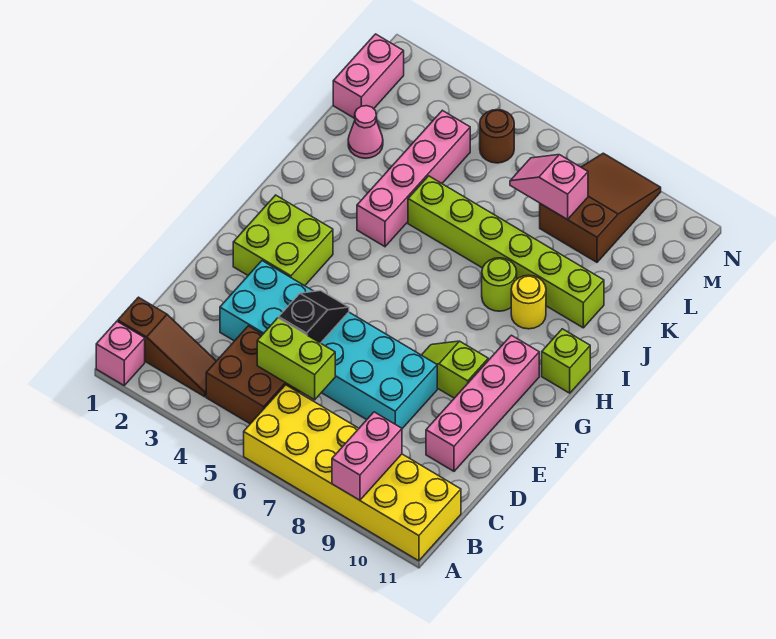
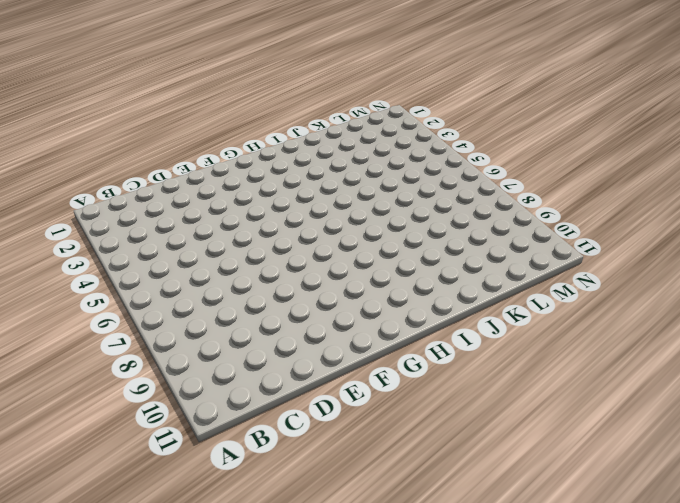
none -> pink brick A1 level 1
none -> yellow brick A6:B11 level 1
none -> brown slope B1:B3 level 1 top 1

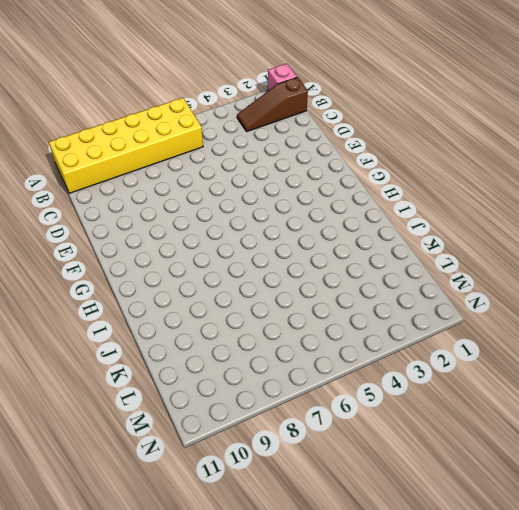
none -> brown brick B4:C5 level 1
none -> cyan brick D3:E8 level 1
none -> pink brick D10:G10 level 1

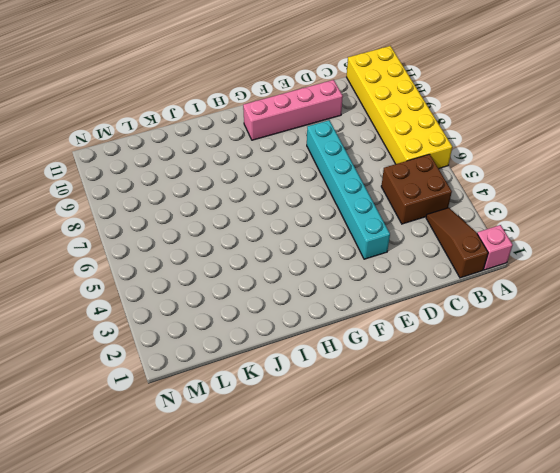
cyan brick E3:E8 level 1 -> cyan brick D3:E8 level 1
none -> lime brick F2:G3 level 1
none -> lime slope F8:F9 level 1 top 9
none -> lime brick H11 level 1

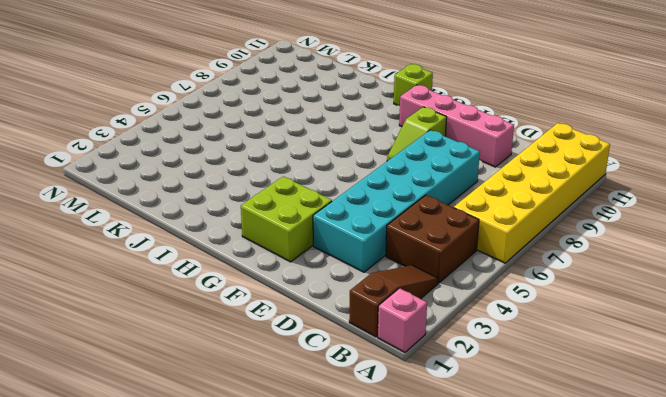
none -> pink brick I4:L4 level 1
none -> lime round brick I8 level 1
none -> yellow round brick I9 level 1

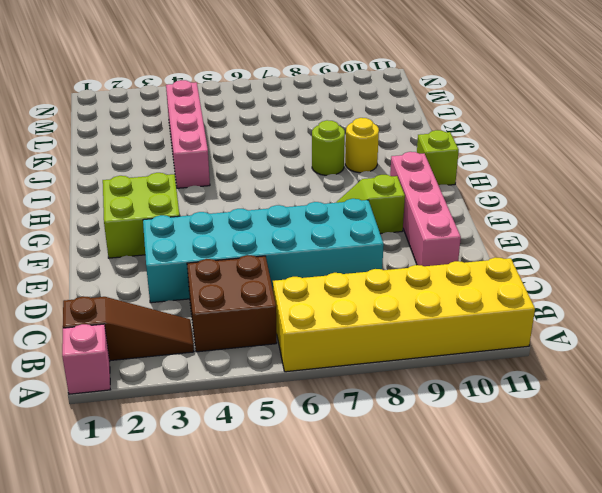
none -> lime brick J5:J10 level 1
none -> pink cone K2 level 1
none -> pink brick L1:M1 level 1

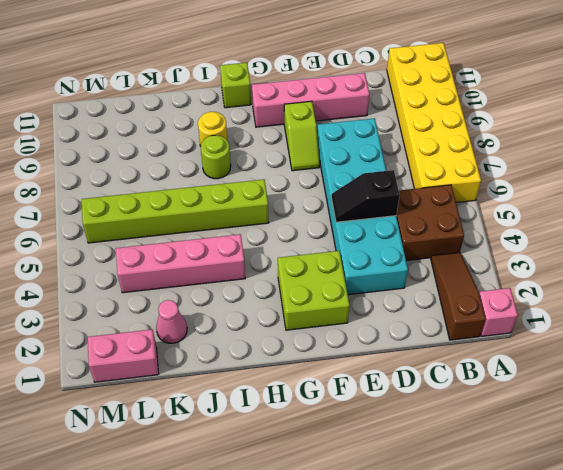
lime brick H6:M6 level 1 -> lime brick J5:J10 level 1
none -> brown slope L8:N9 level 1 top L
none -> brown round brick M5 level 1
none -> pink brick A9:B9 level 2

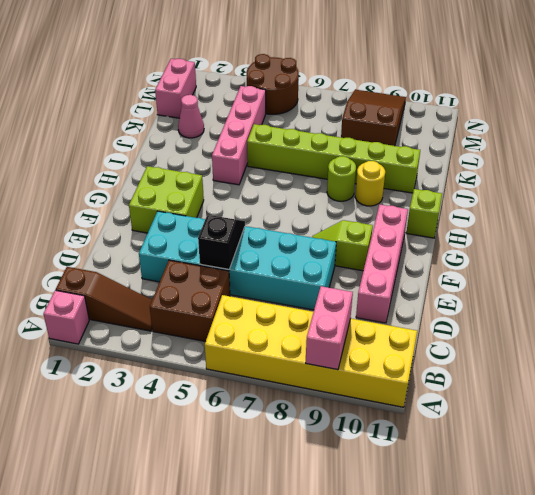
brown round brick M4:N5 level 1 -> brown round brick M5 level 1
none -> lime brick C5:C6 level 2
none -> pink slope L7:L8 level 2 top 8

